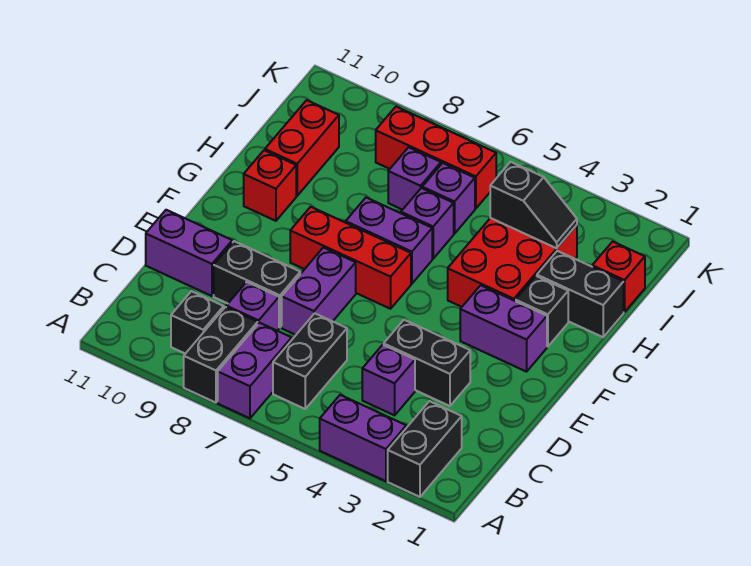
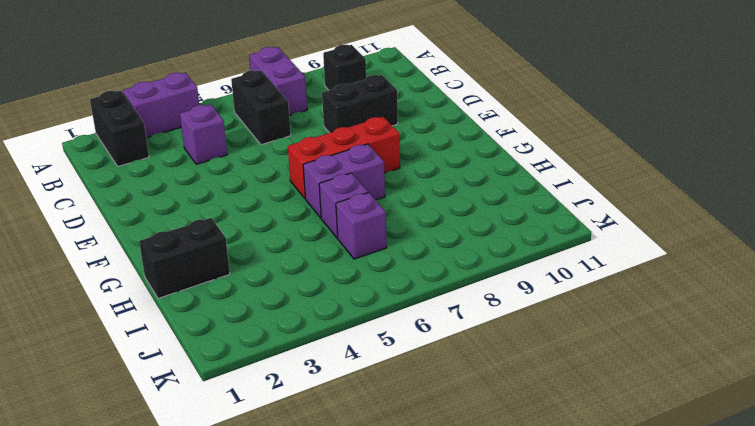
none -> black brick A8:B8 level 1
none -> purple brick C8 level 1
none -> black brick D3:D4 level 1

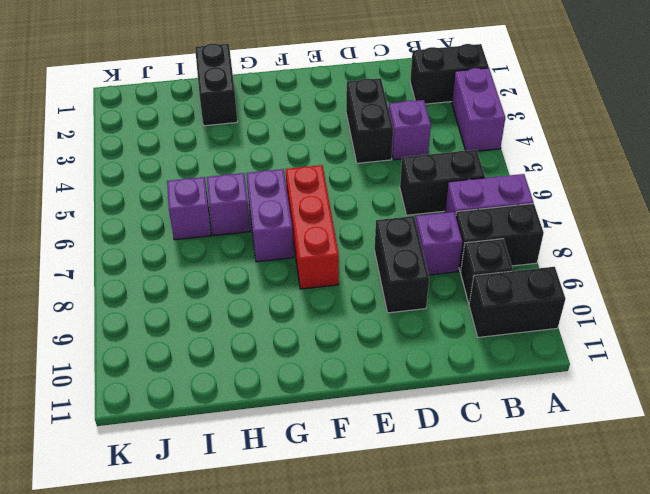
black brick A10:B10 level 1 -> none
none -> purple brick D7:E7 level 1
none -> purple brick D10:D11 level 1
none -> purple brick F2:F3 level 1

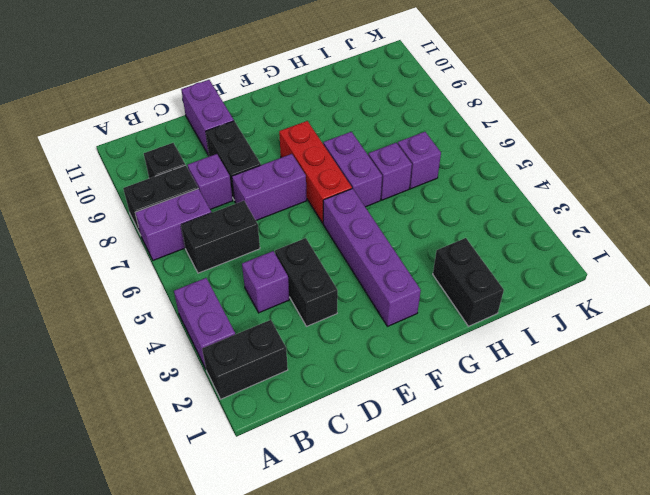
purple brick F2:F5 level 1 -> purple brick F2:F3 level 1
none -> black brick G2 level 1
none -> red brick G3:I4 level 1
none -> red brick G10 level 1

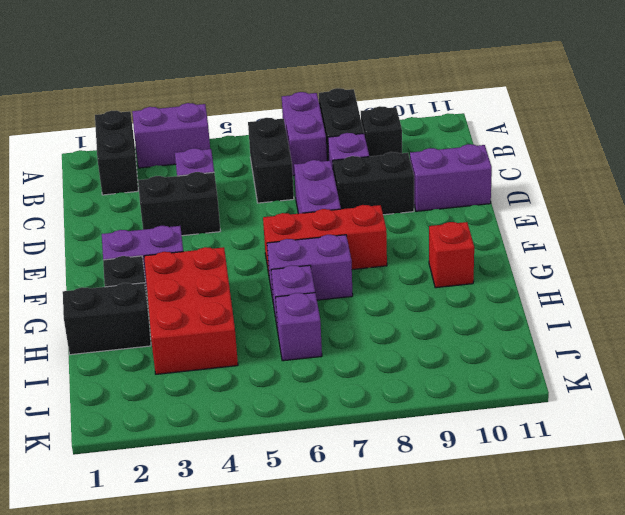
none -> red brick H10:I10 level 1
none -> red brick I1 level 1
none -> purple brick I7 level 1

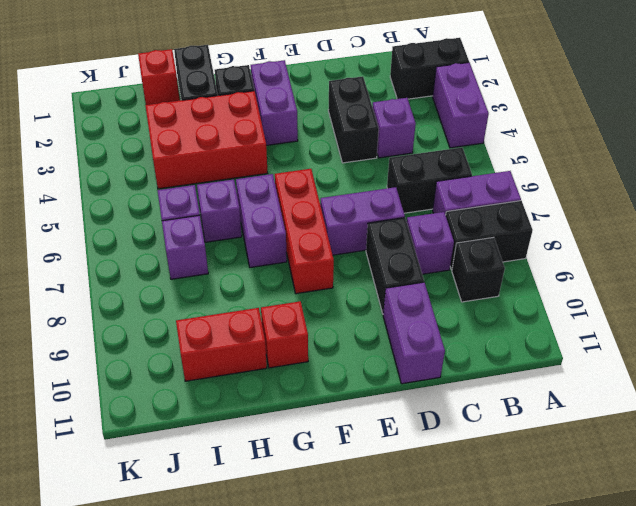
none -> red brick J6:J8 level 1
none -> black slope I3:I4 level 2 top 4

